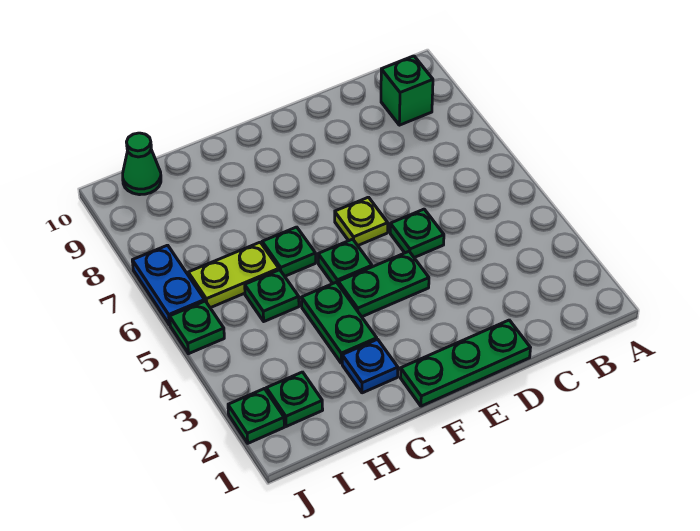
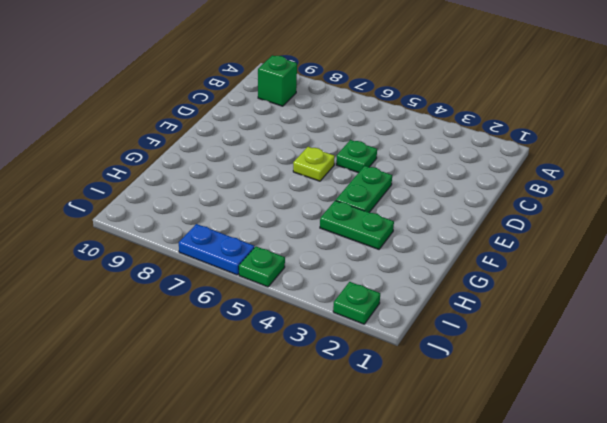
none -> green plate D1:F1 level 1
none -> green plate F5 level 1
none -> blue plate G2 level 1

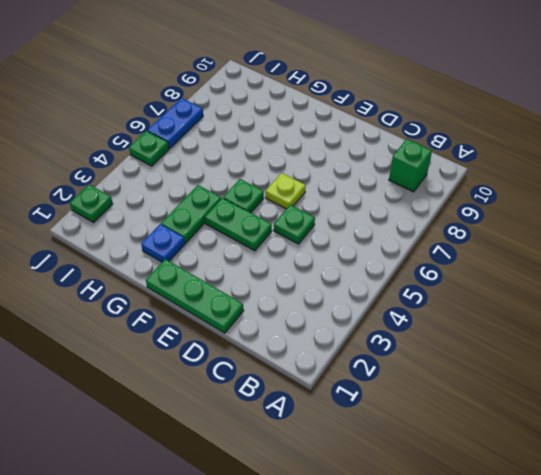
none -> green plate G6 level 1
none -> green plate H5 level 1
none -> lime plate H6:I6 level 1

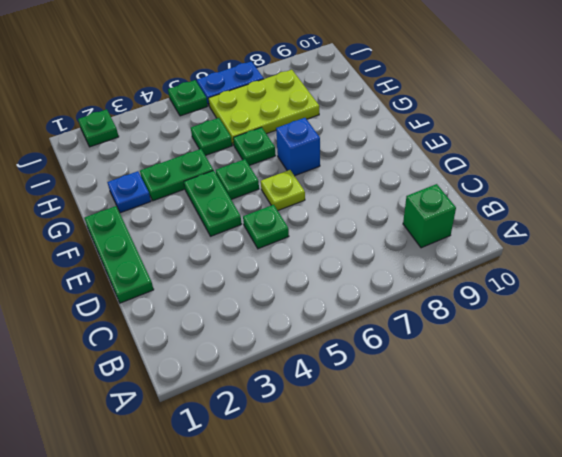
blue brick F7 level 1 -> none
lime plate H6:I8 level 1 -> lime plate H6:I6 level 1
none -> green plate I2 level 1
none -> green cone I10 level 1

